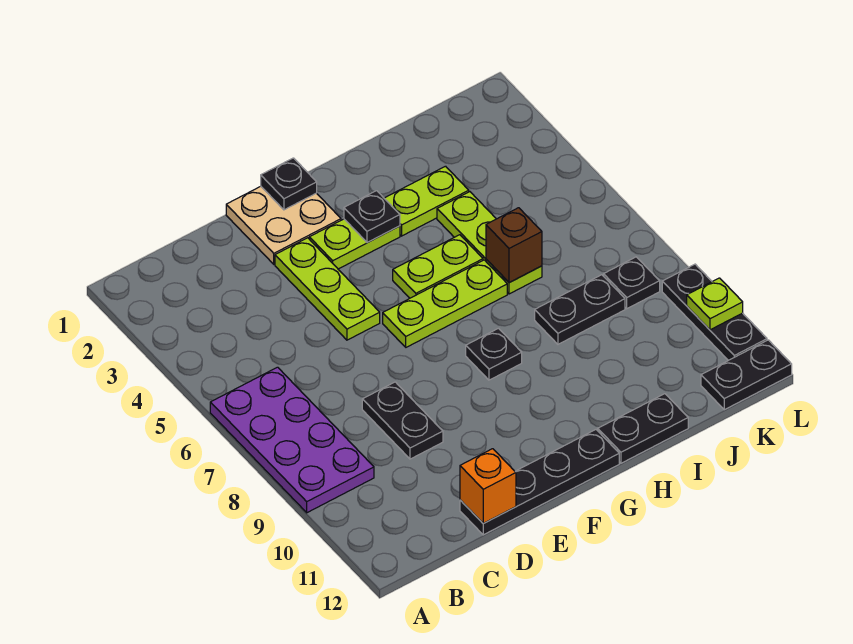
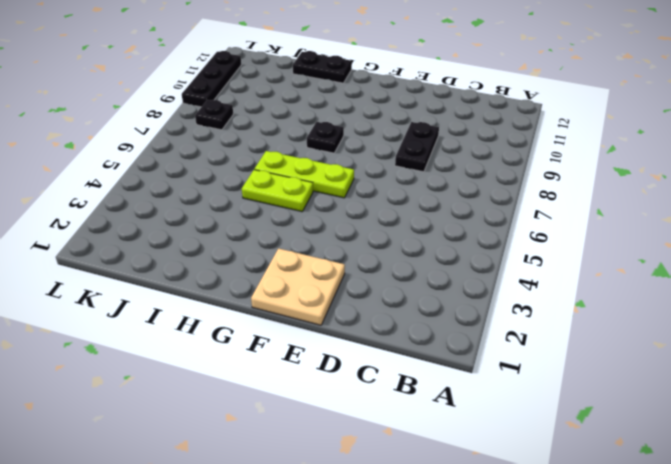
none -> purple plate A6:B9 level 1
none -> black plate D12:G12 level 1
none -> lime plate E3:E5 level 1

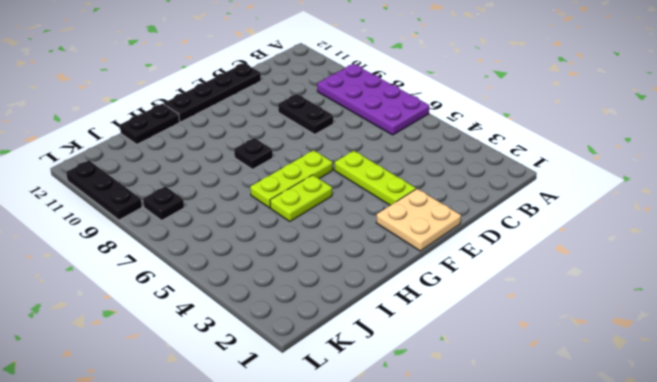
none -> lime plate F3:G3 level 1
none -> lime plate H3:I3 level 1
none -> lime plate I4:I6 level 1

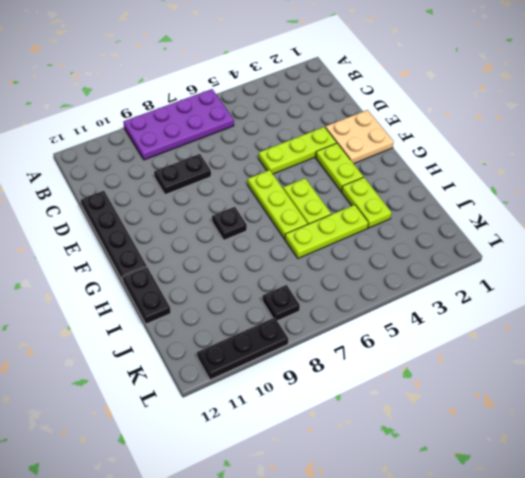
none -> black plate I8:J8 level 1
none -> black plate K12:L12 level 1
none -> orange brick D12 level 2

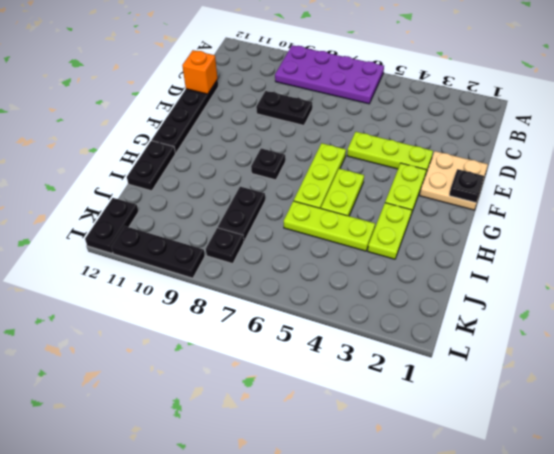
none -> black plate G3 level 2
none -> brown brick I6 level 2
none -> lime plate L10 level 2

